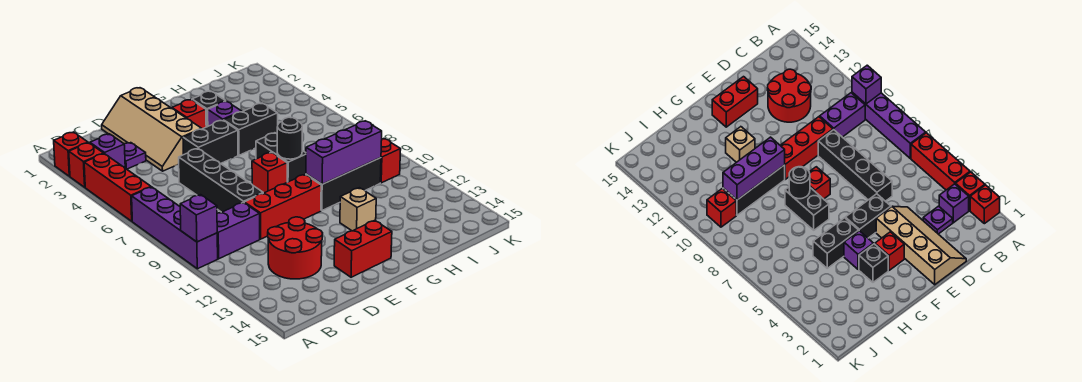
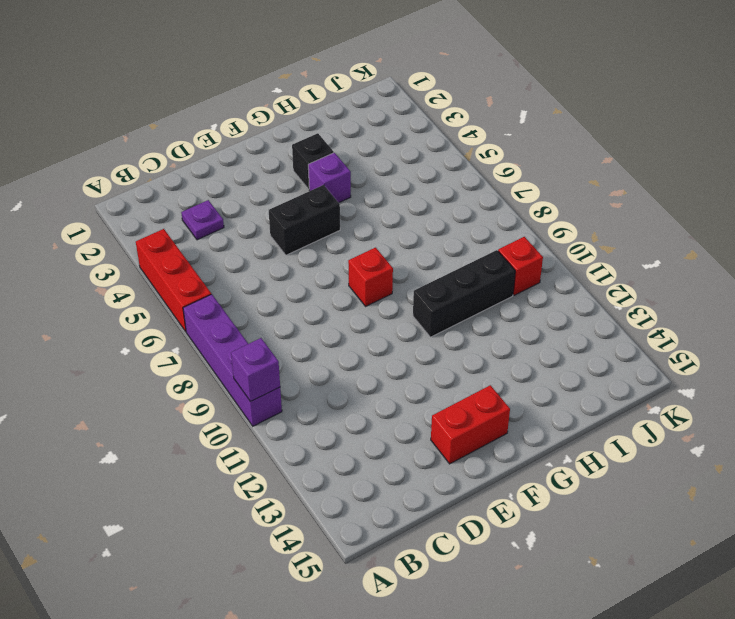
none -> red brick A2 level 1
none -> red brick A3 level 1
none -> purple brick B3 level 1

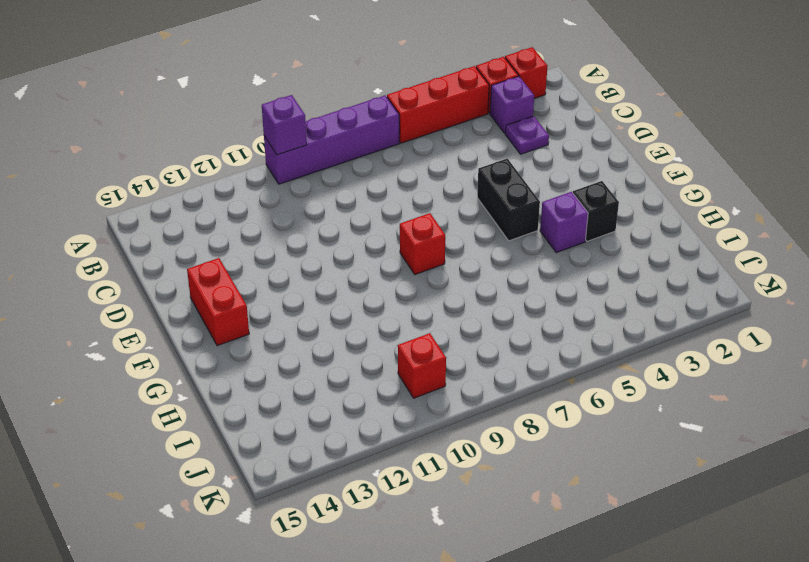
none -> purple brick B10:C10 level 1
none -> red round brick C12:D13 level 1
none -> tan slope D1:E4 level 1 top E

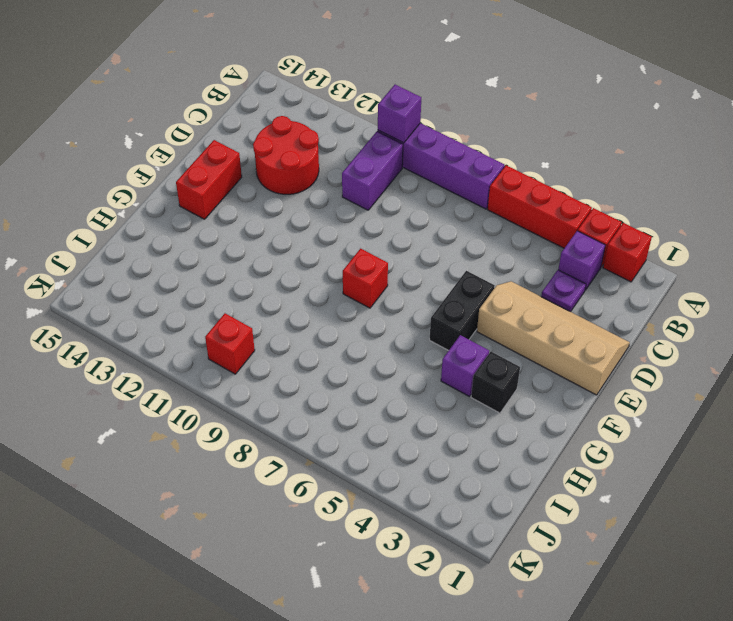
none -> black brick D6:D9 level 1
none -> red brick D10:F10 level 1
none -> red brick F3 level 1

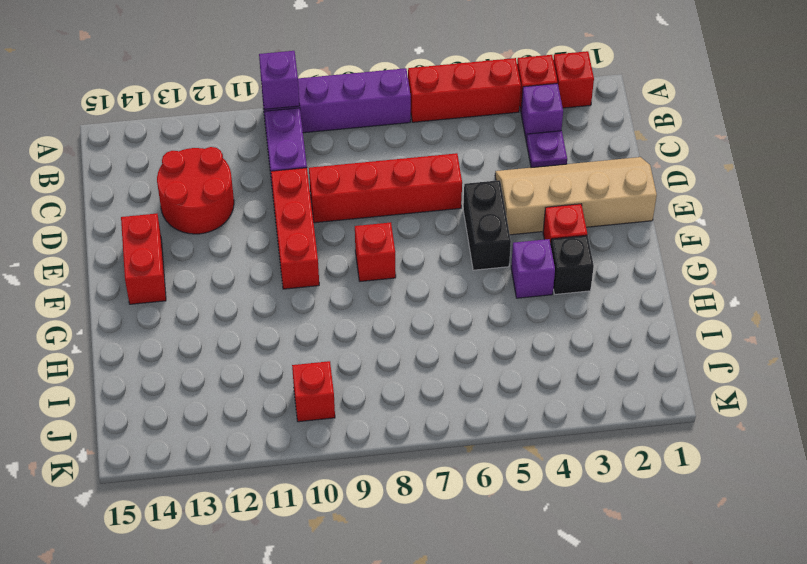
red brick D6:D9 level 1 -> black brick D6:D9 level 1
none -> black brick G5:H5 level 1
none -> black brick G7:G8 level 1
none -> black brick G10:I10 level 1

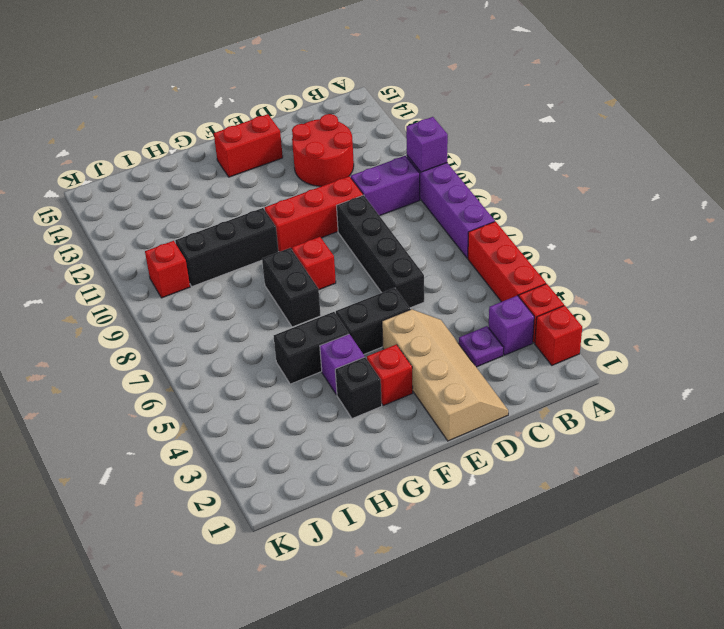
none -> tan brick G12 level 1
none -> black round brick G8 level 2
none -> purple brick G10:I10 level 2

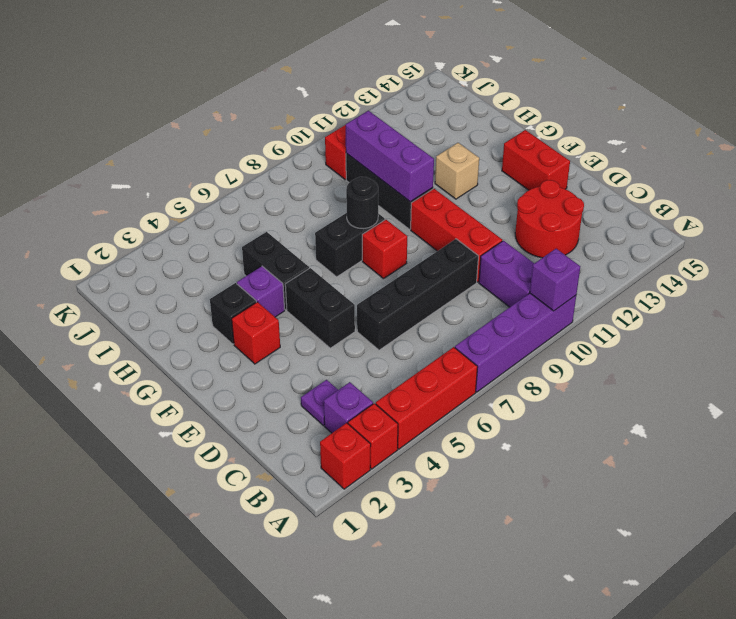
none -> tan slope D1:E4 level 1 top E

